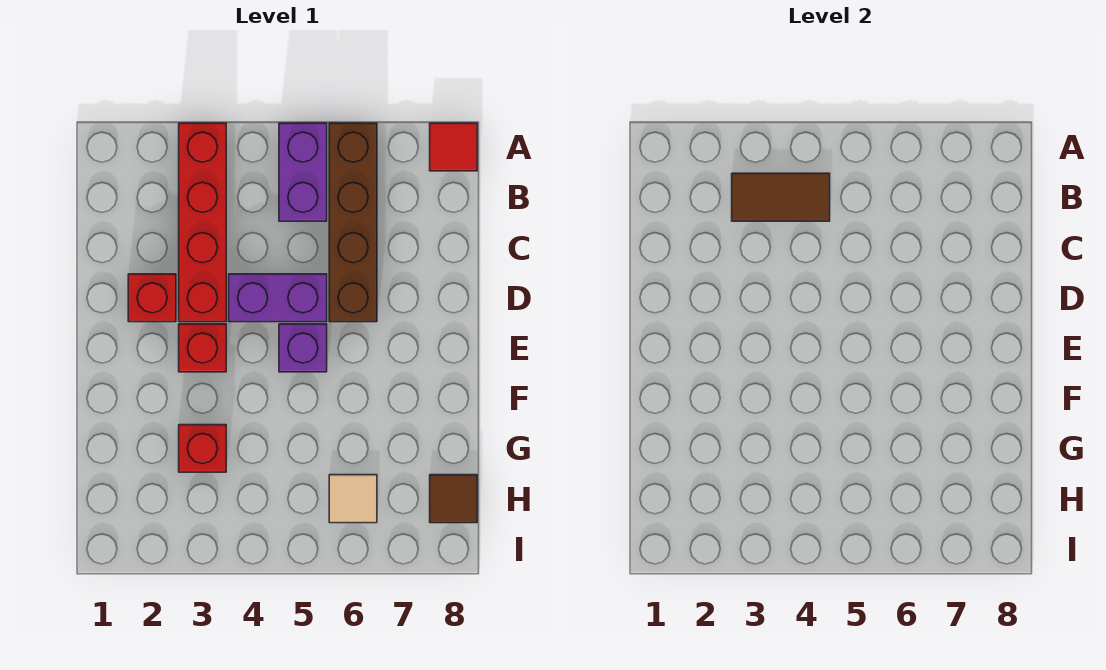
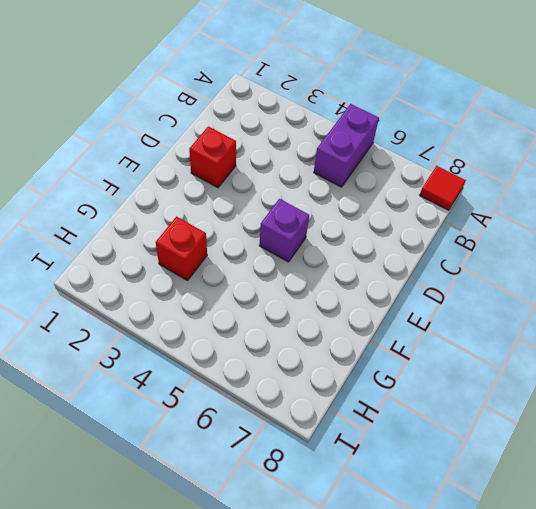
none -> red brick A3:D3 level 1
none -> brown brick A6:D6 level 1
none -> purple brick D4:D5 level 1

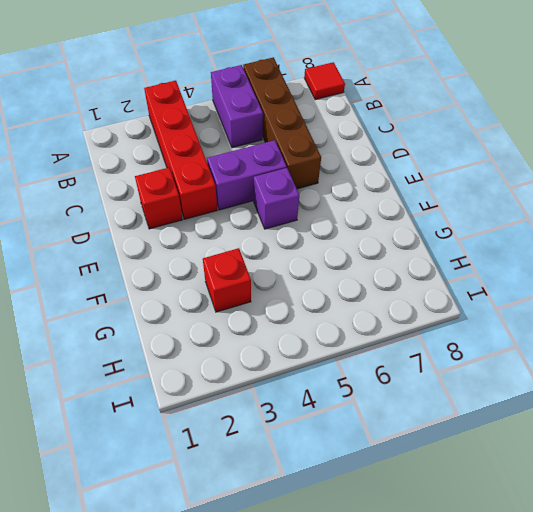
none -> red brick E3 level 1
none -> tan tile H6 level 1
none -> brown tile H8 level 1

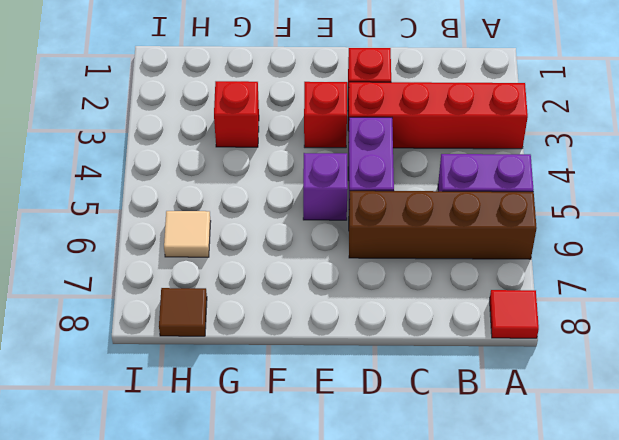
none -> brown tile B3:B4 level 2

